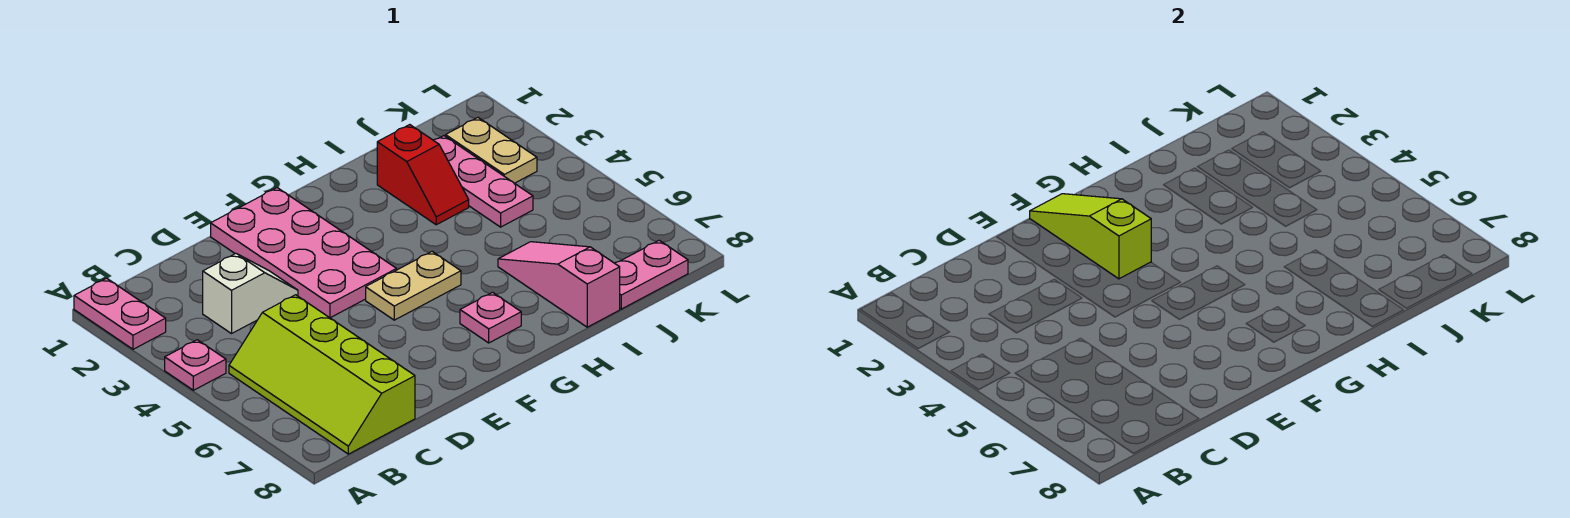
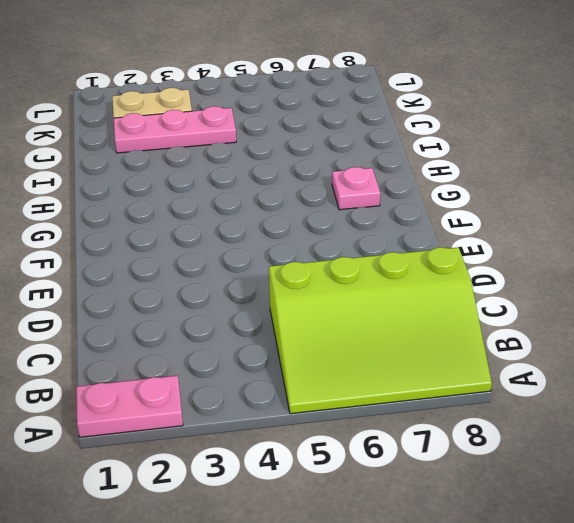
lime slope A5:C8 level 1 top C -> lime slope B5:C8 level 1 top C
none -> pink plate A4 level 1
none -> white slope C3:D3 level 1 top C
none -> pink plate E1:F4 level 1

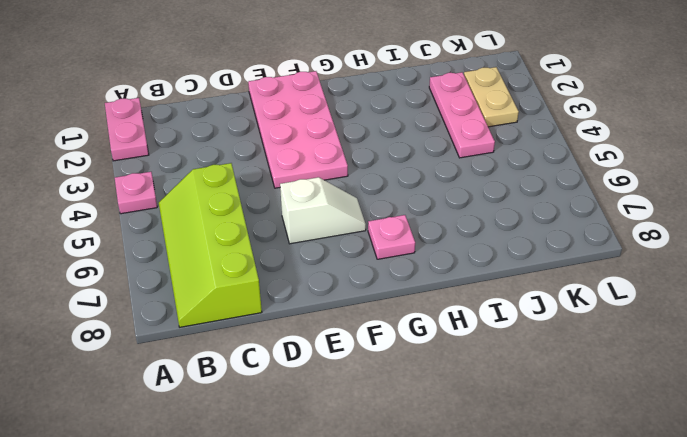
white slope E6:F6 level 1 top E -> white slope C3:D3 level 1 top C
none -> tan plate F5:G5 level 1
none -> red slope I2:I3 level 1 top 2
none -> pink slope I6:I8 level 1 top 8

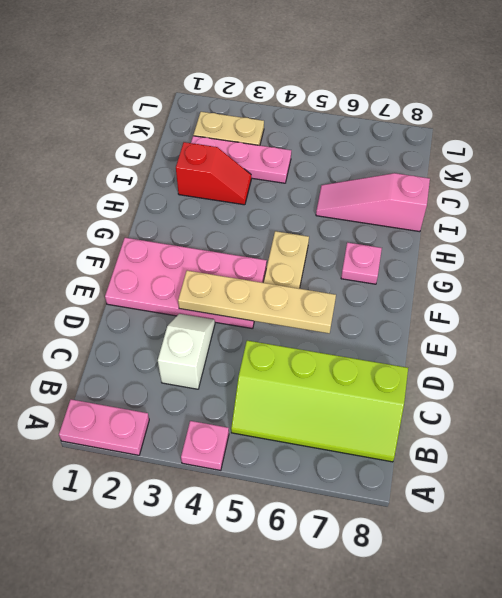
tan plate E3:E6 level 2 -> none
none -> pink plate J8:K8 level 1
none -> lime slope F1:F3 level 2 top 3

